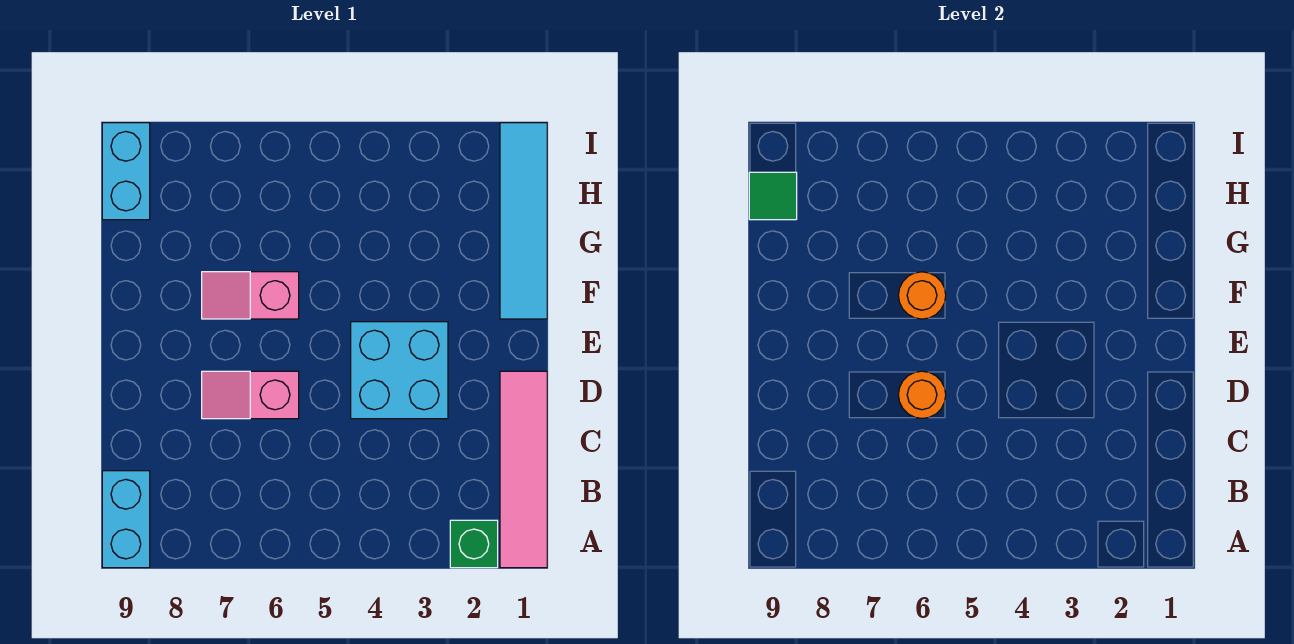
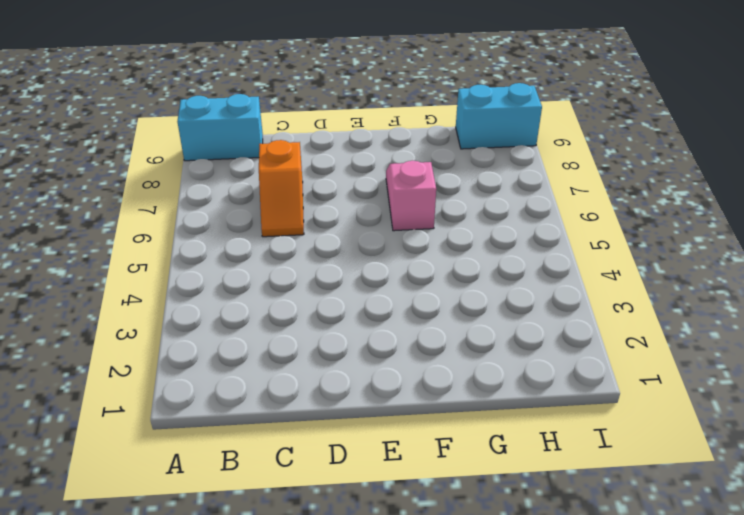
orange slope C6:C7 level 1 top 7 -> none
none -> pink tile A1:D1 level 1
none -> green brick A2 level 1

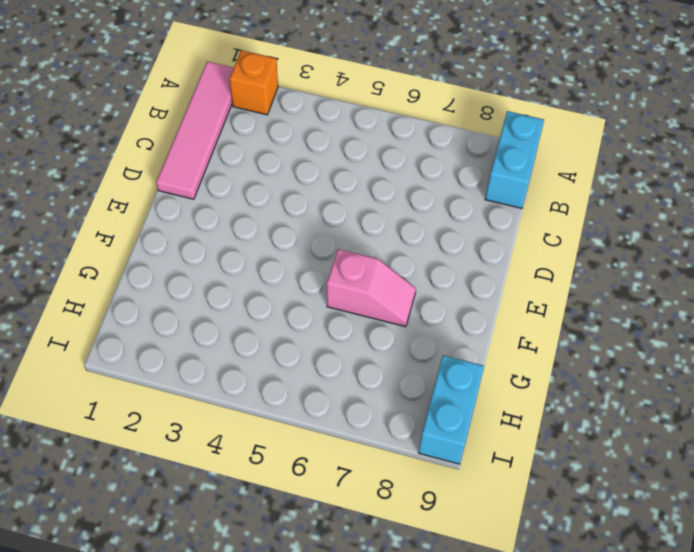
orange brick A2 level 1 -> green brick A2 level 1
none -> cyan brick D3:E4 level 1
none -> pink slope D6:D7 level 1 top 6

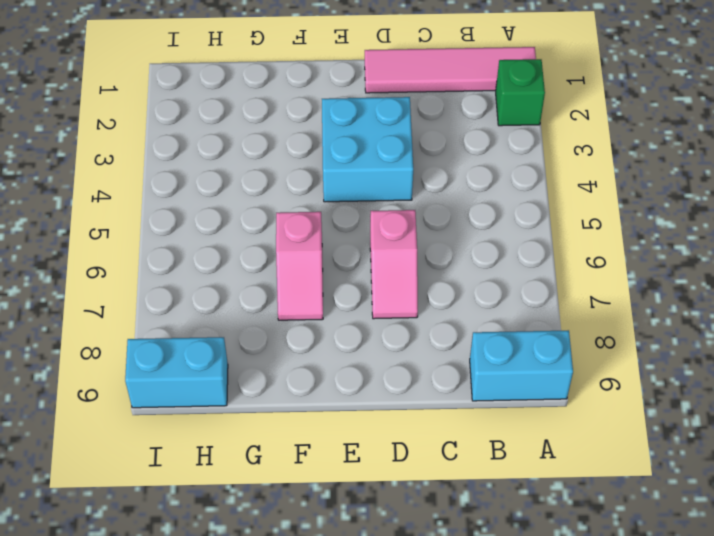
none -> cyan tile F1:I1 level 1
none -> orange round brick D6 level 2

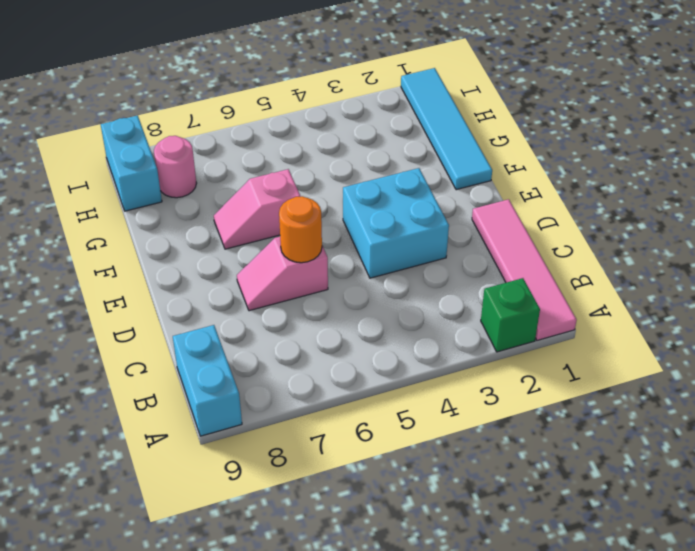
pink round brick H8 level 1 -> none
none -> orange round brick F6 level 2
none -> green tile H9 level 2

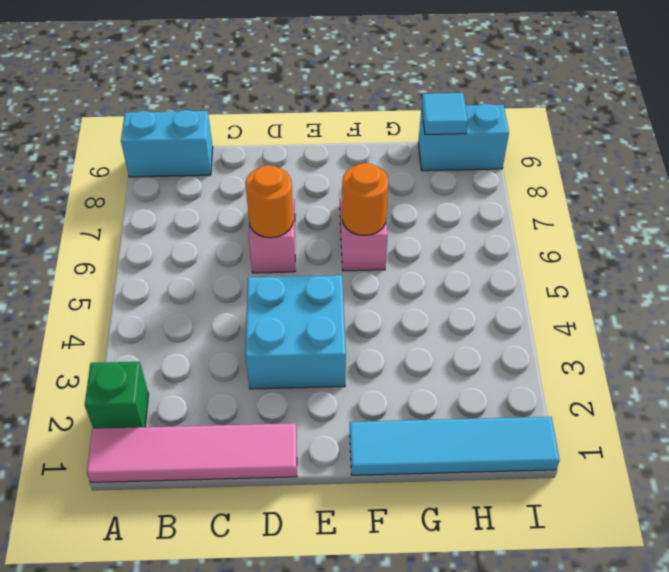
cyan tile H9 level 2 -> green tile H9 level 2

